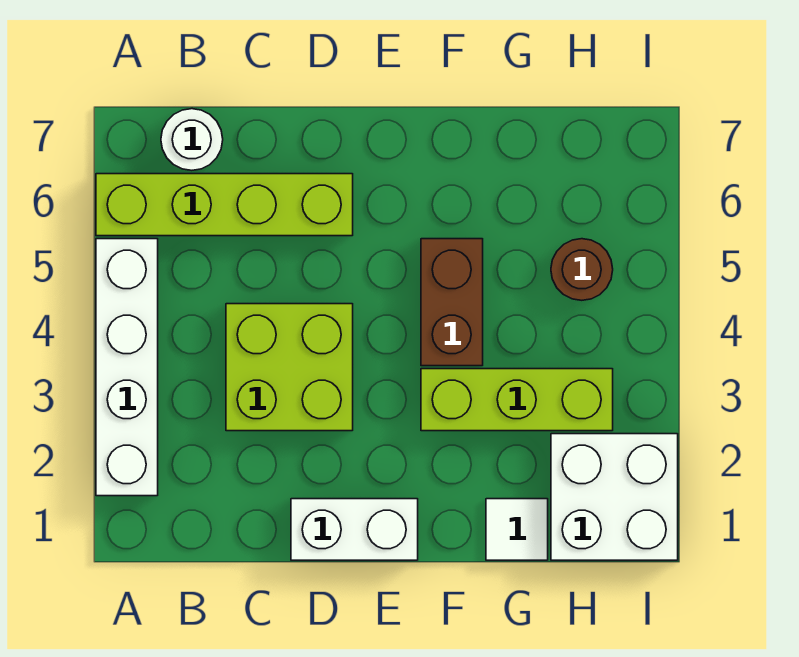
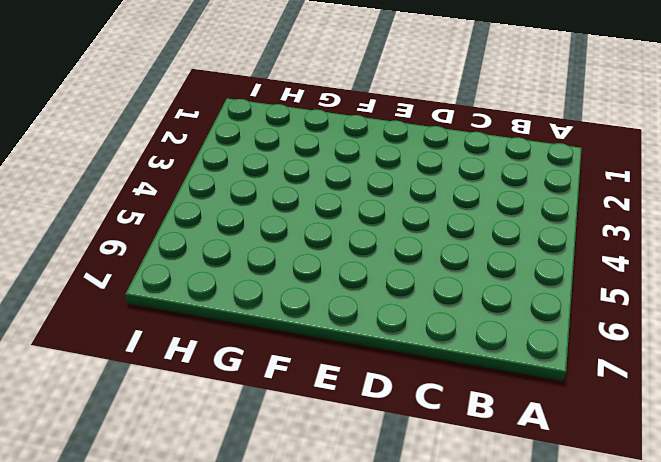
none -> white brick A2:A5 level 1
none -> lime brick A6:D6 level 1

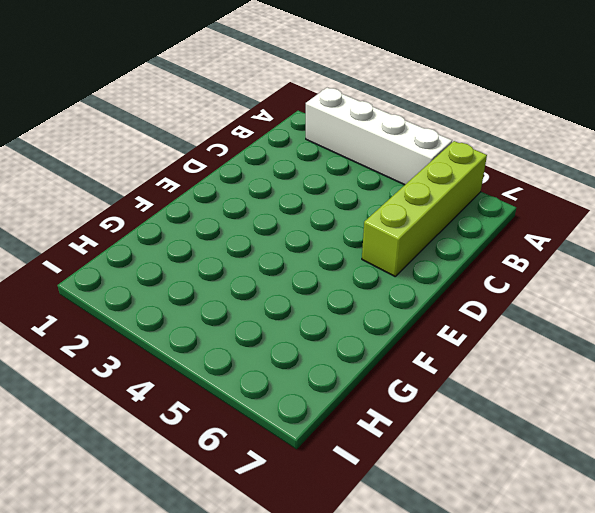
none -> white round brick B7 level 1
none -> lime brick C3:D4 level 1

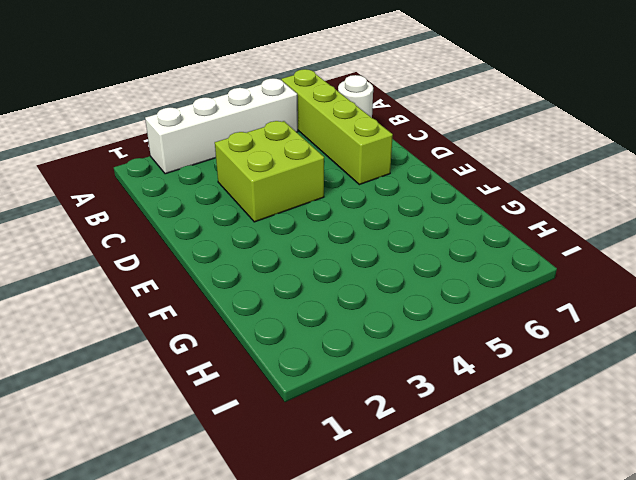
none -> white brick D1:E1 level 1
none -> lime brick F3:H3 level 1

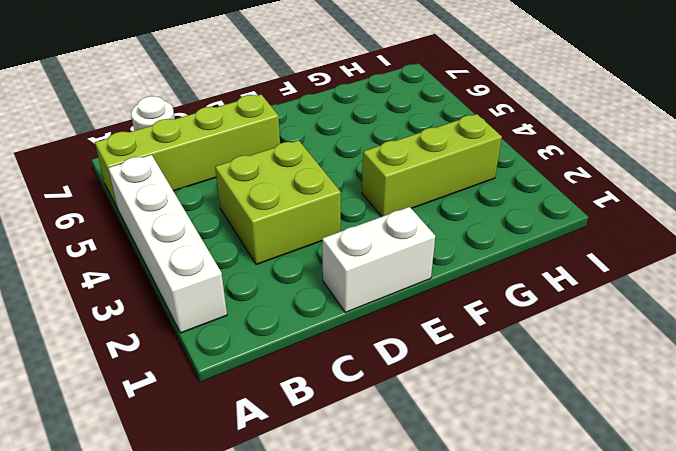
none -> brown brick F4:F5 level 1
none -> white tile G1 level 1

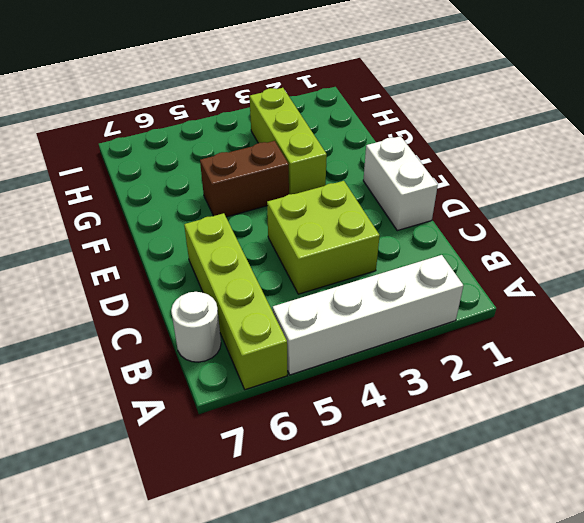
none -> white tile G1 level 1
none -> white brick H1:I2 level 1

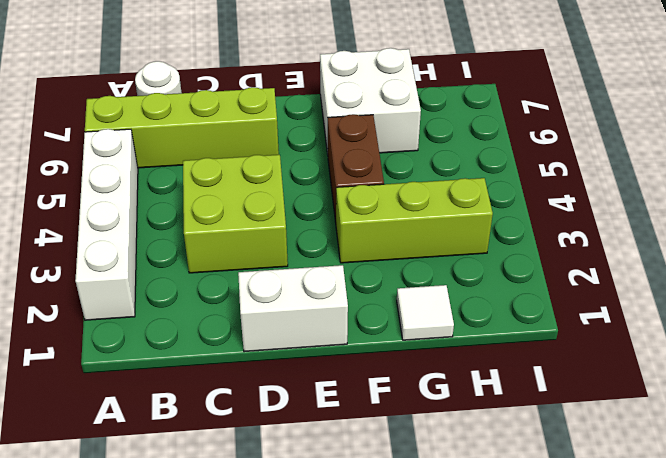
white brick F6:G7 level 1 -> white brick H1:I2 level 1
none -> brown round brick H5 level 1

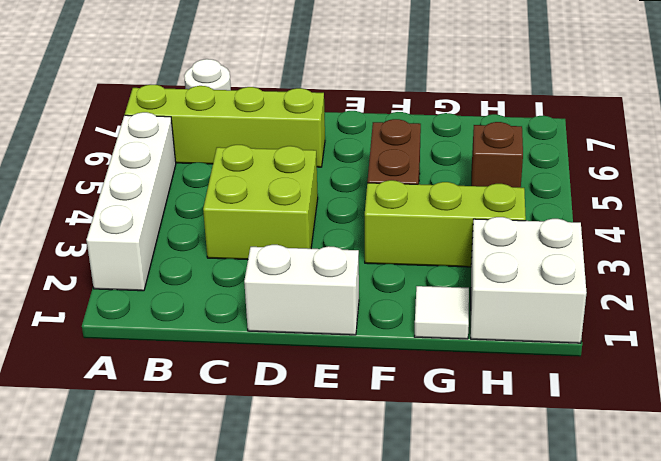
brown brick H5 level 1 -> brown round brick H5 level 1

